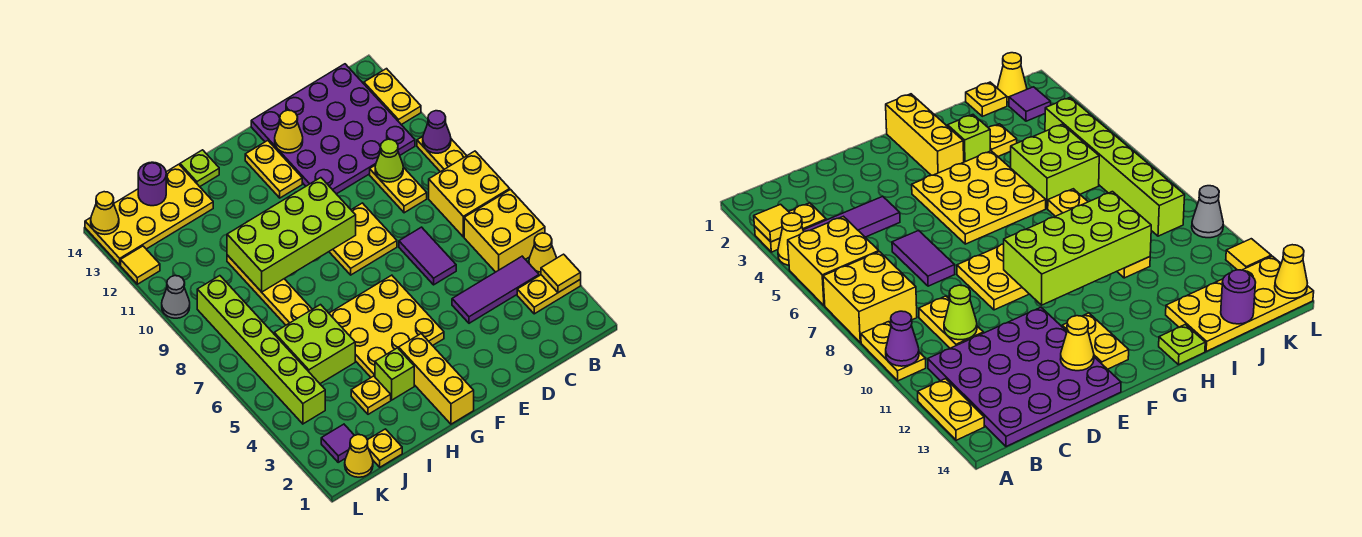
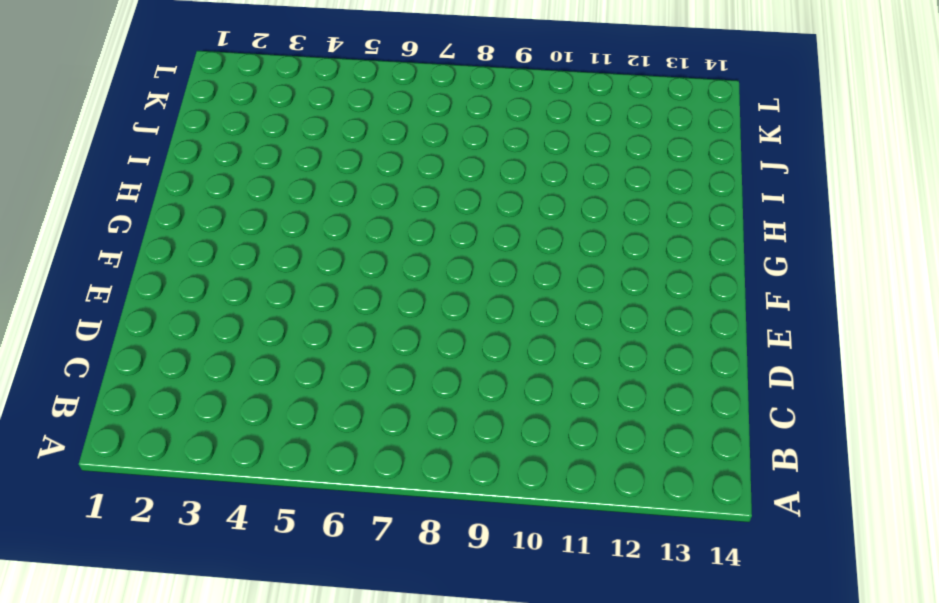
none -> yellow plate A3:B3 level 1
none -> yellow cone A4 level 1
none -> yellow brick A5:B6 level 1
none -> yellow brick A7:B8 level 1

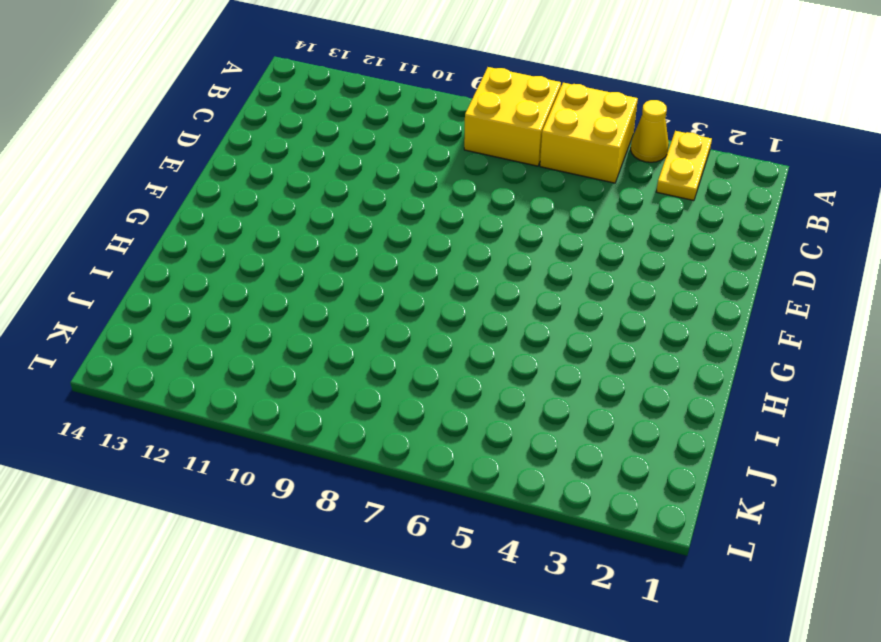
none -> yellow plate A9:A10 level 1
none -> yellow plate A12:A13 level 1
none -> purple tile B4:D4 level 1
none -> purple plate B11:E14 level 1

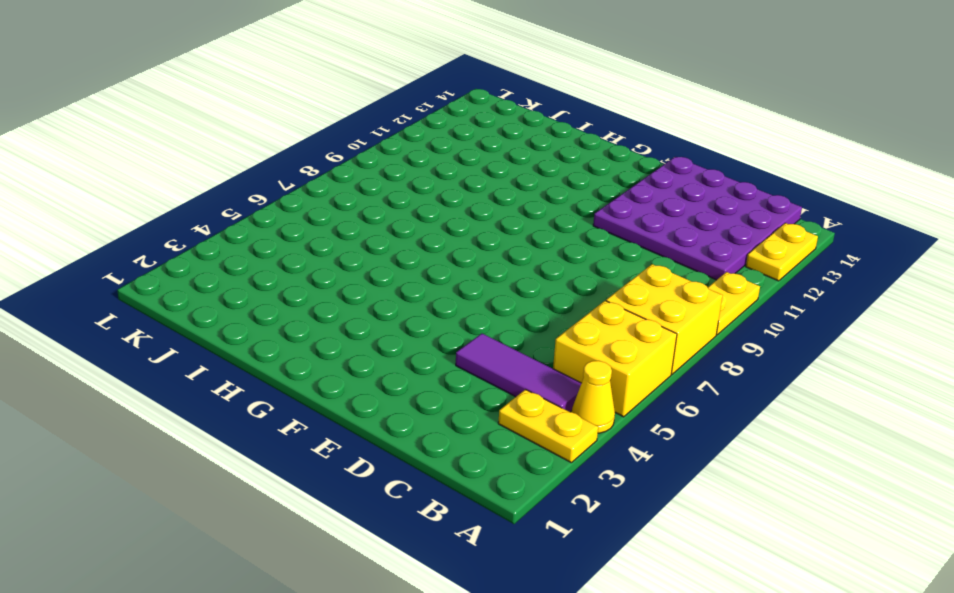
none -> yellow plate C9:C10 level 1
none -> purple tile D6:D7 level 1
none -> yellow plate E8:F9 level 1
none -> yellow plate F4:H6 level 1

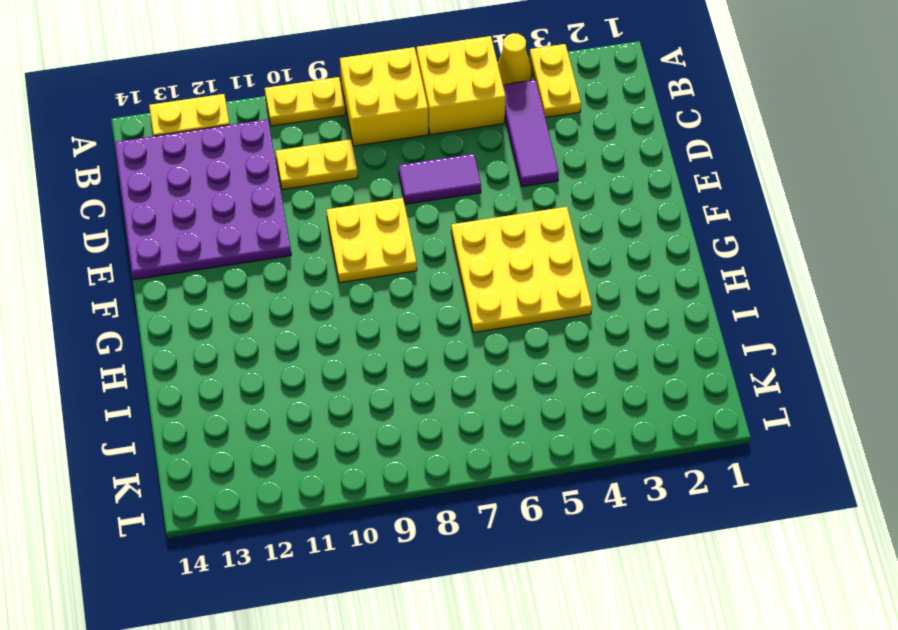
none -> yellow plate F12:F13 level 1
none -> yellow brick G1:G3 level 1
none -> lime brick H3 level 1
none -> lime plate H14 level 1

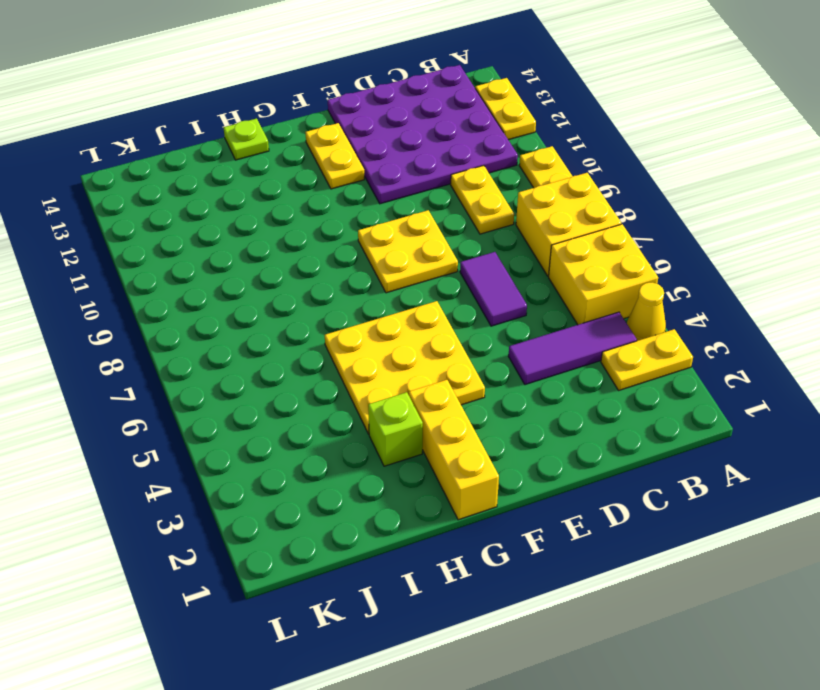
none -> yellow plate I3 level 1
none -> lime brick I5:J6 level 1
none -> yellow plate I7:I10 level 1
none -> yellow plate I13:L14 level 1

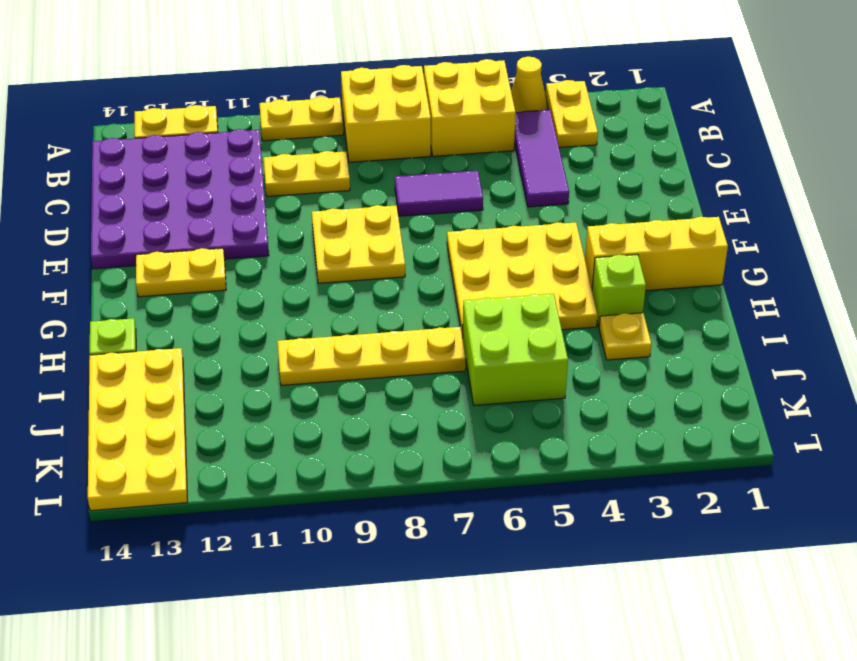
none -> yellow plate J1 level 1
none -> yellow cone K1 level 1
none -> purple tile K2 level 1
none -> lime brick K4:K9 level 1

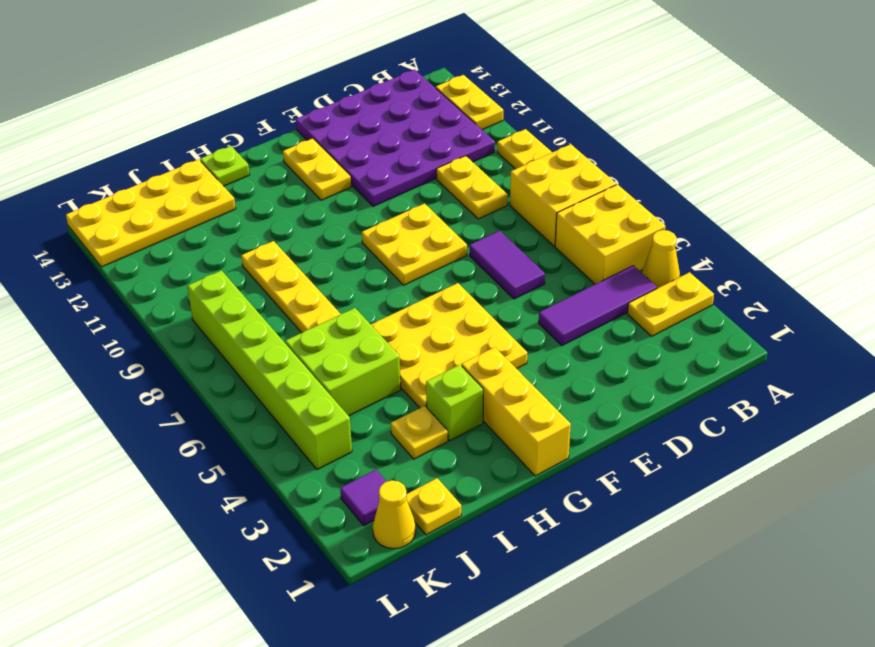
none -> grey cone L10 level 1
none -> yellow tile L12 level 1
none -> yellow tile A3 level 2
none -> purple cone A10 level 2

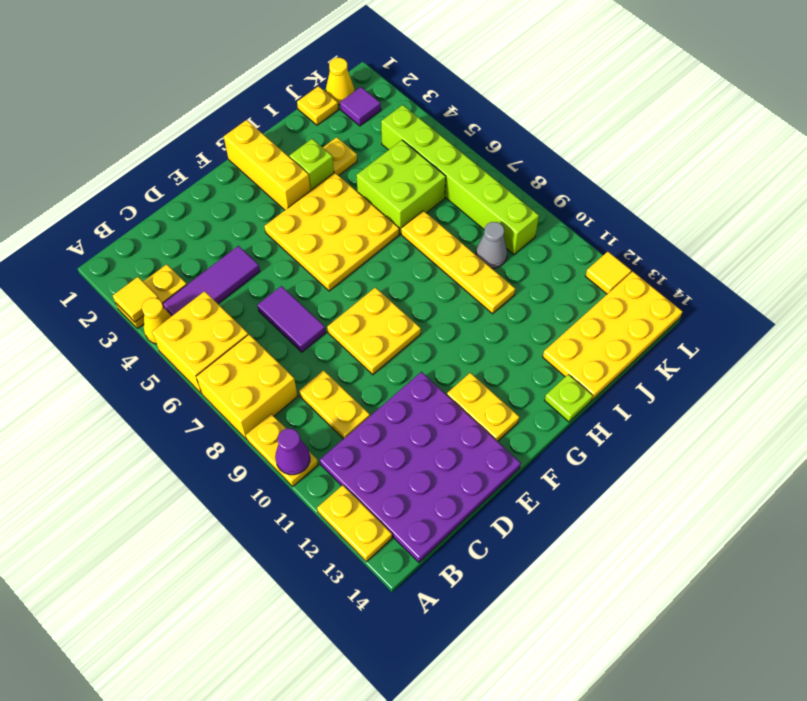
grey cone J9 level 1 -> grey cone L10 level 1
none -> lime cone C10 level 2
none -> yellow cone E13 level 2
none -> lime brick F9:I10 level 2
none -> purple round brick J14 level 2

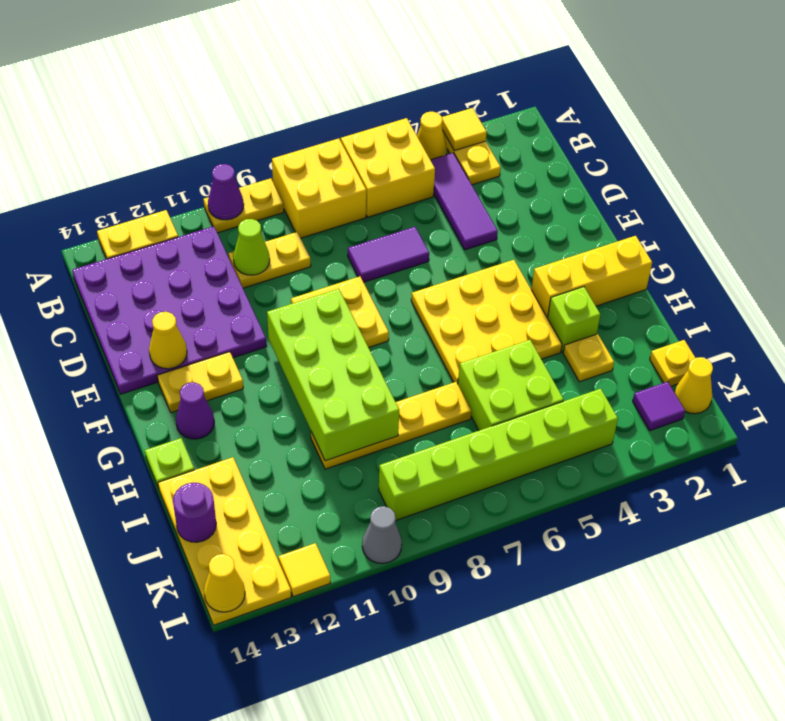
purple cone G13 level 1 -> none

